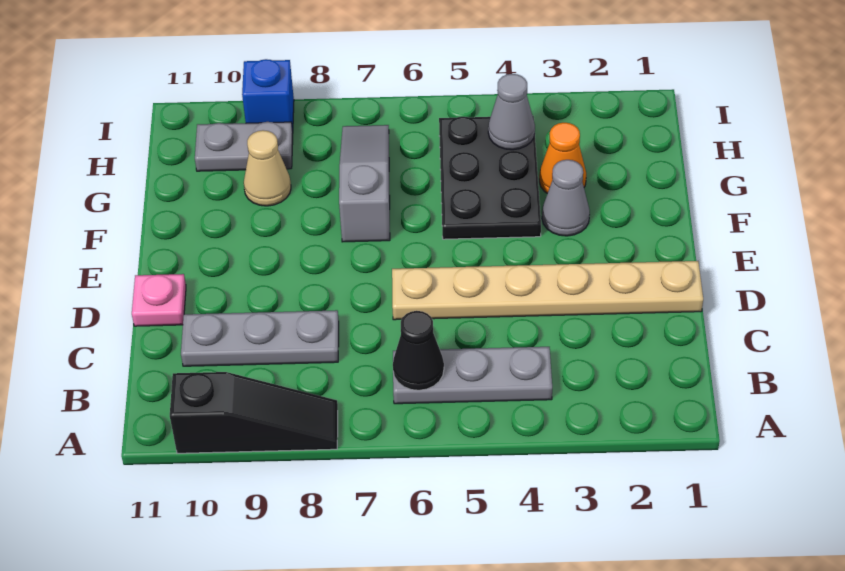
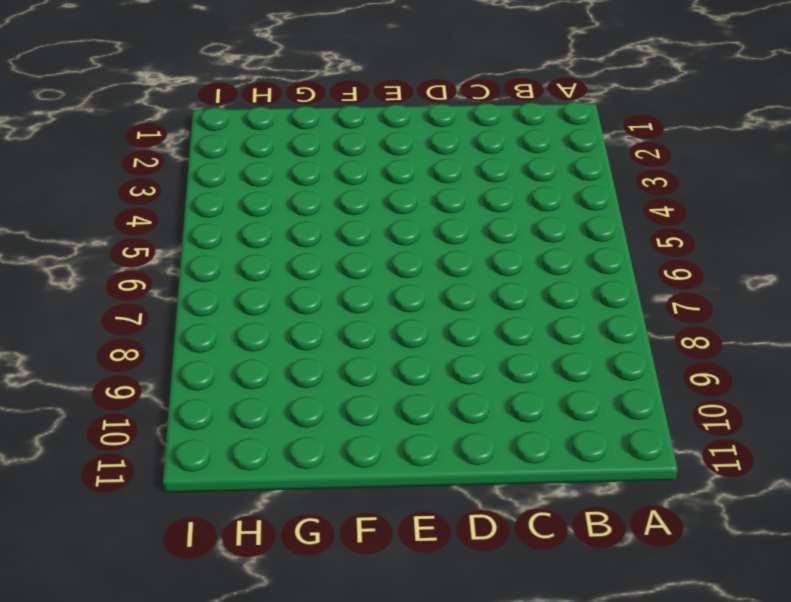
none -> black slope A8:A10 level 1 top 10
none -> grey plate B4:B6 level 1
none -> grey plate C8:C10 level 1

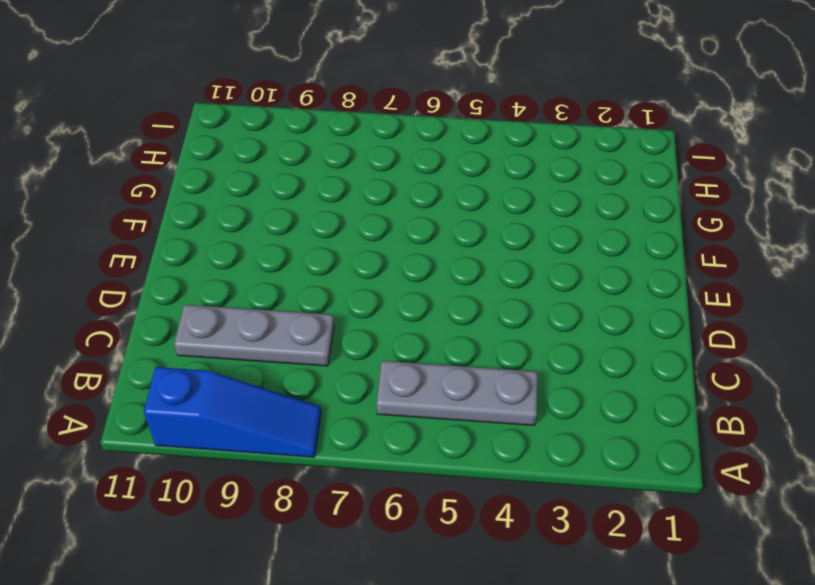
blue slope A8:A10 level 1 top 10 -> black slope A8:A10 level 1 top 10
none -> tan plate D1:D6 level 1
none -> pink plate D11 level 1
none -> grey cone F3 level 1

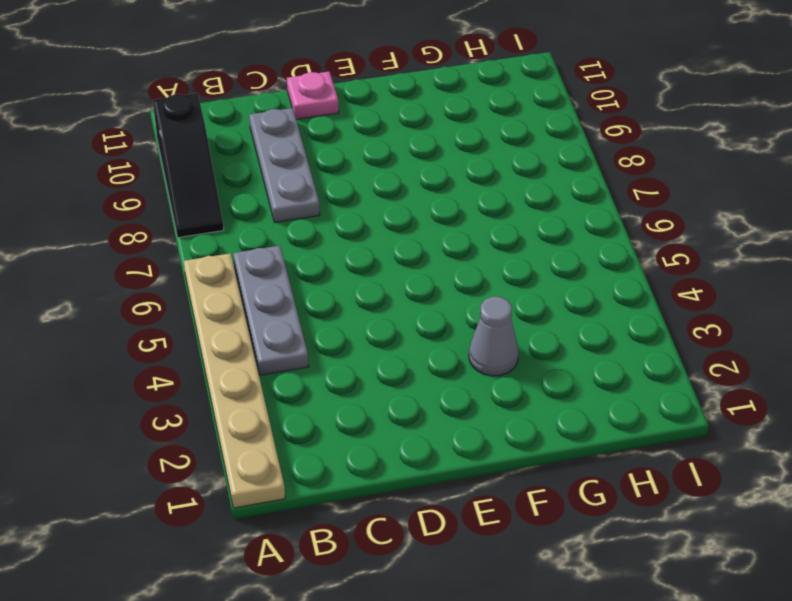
tan plate A1:A6 level 1 -> tan plate D1:D6 level 1
none -> black plate F4:H5 level 1
none -> grey slope F7:H7 level 1 top F
none -> orange cone G3 level 1

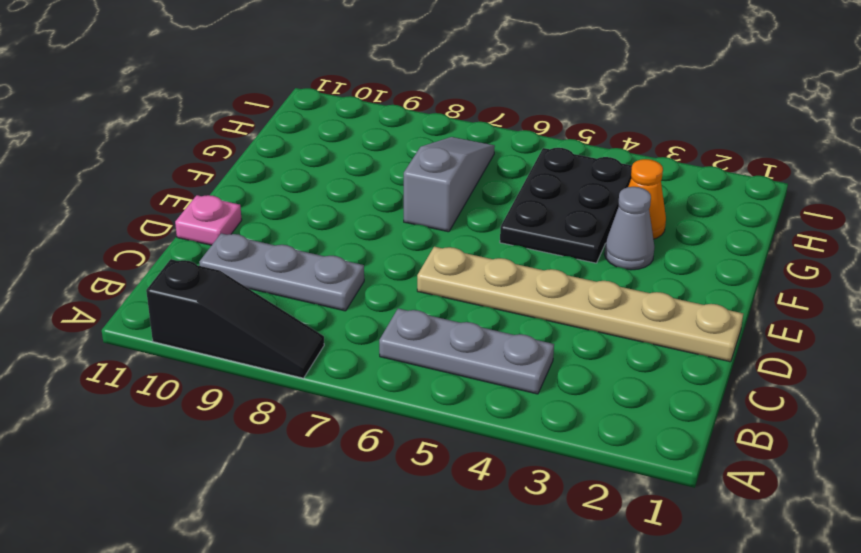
none -> tan cone G9 level 1
none -> grey plate H9:H10 level 1
none -> blue brick I9 level 1

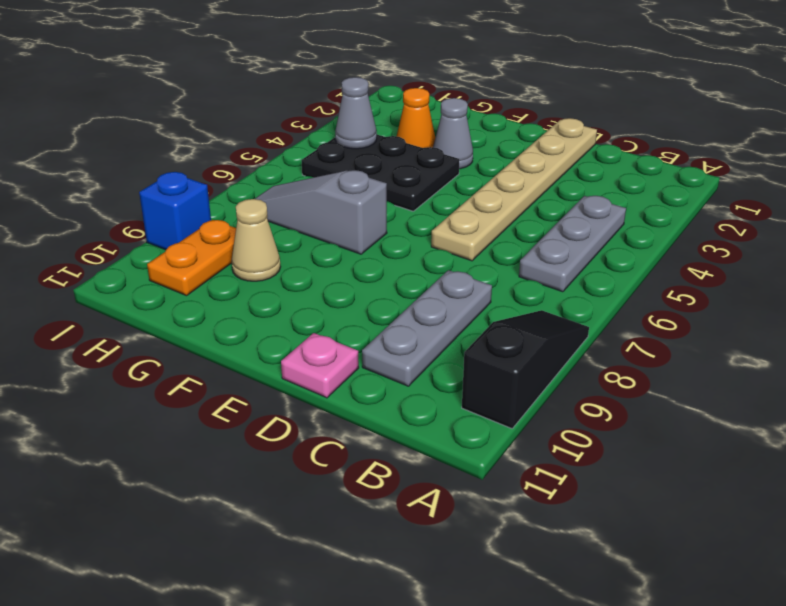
orange plate H9:H10 level 1 -> grey plate H9:H10 level 1
none -> black cone B6 level 2

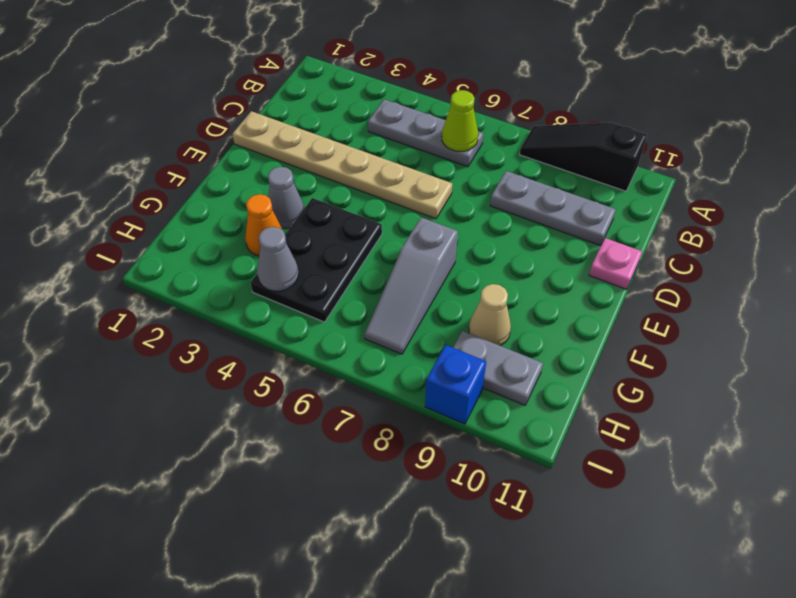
lime cone B6 level 2 -> black cone B6 level 2

